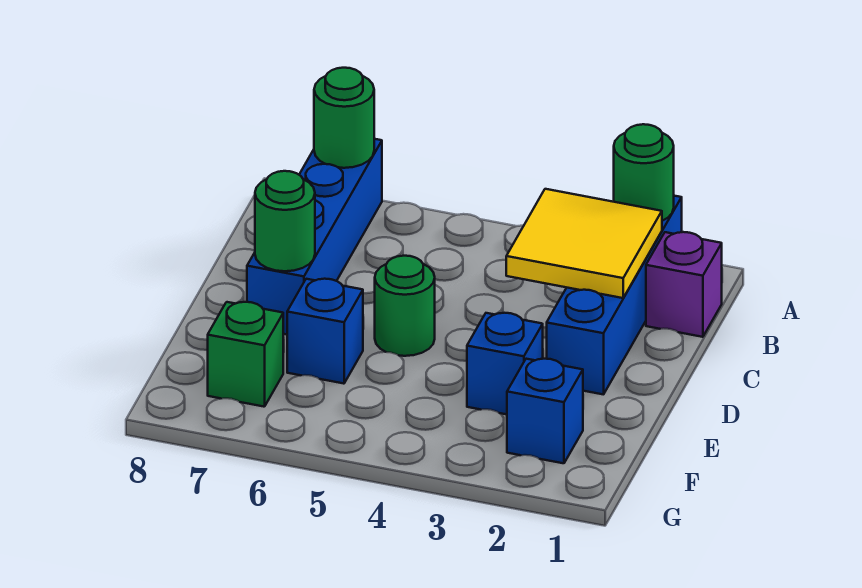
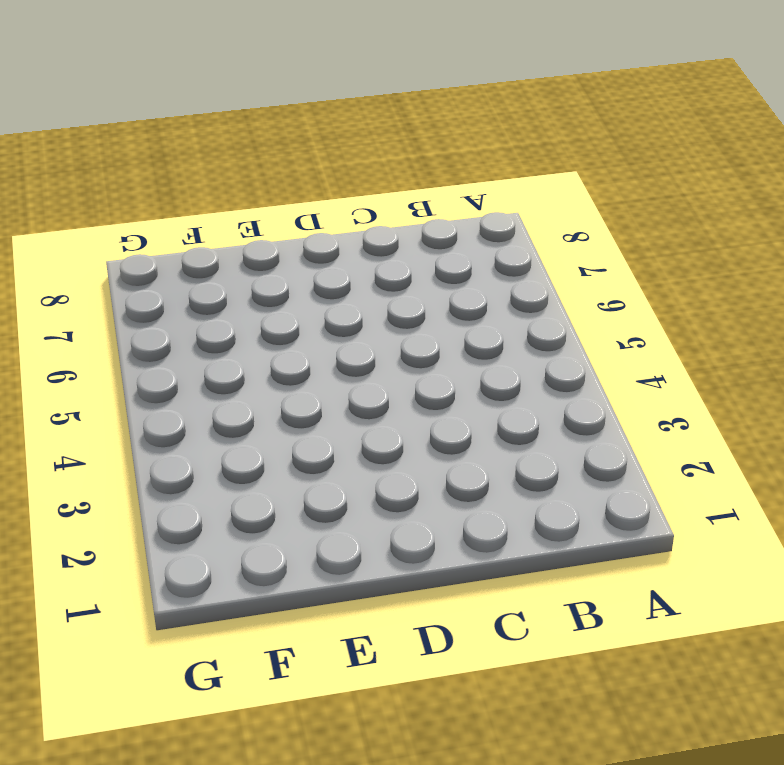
none -> blue brick A2:D2 level 1
none -> blue brick A7:D7 level 1
none -> purple brick B1 level 1

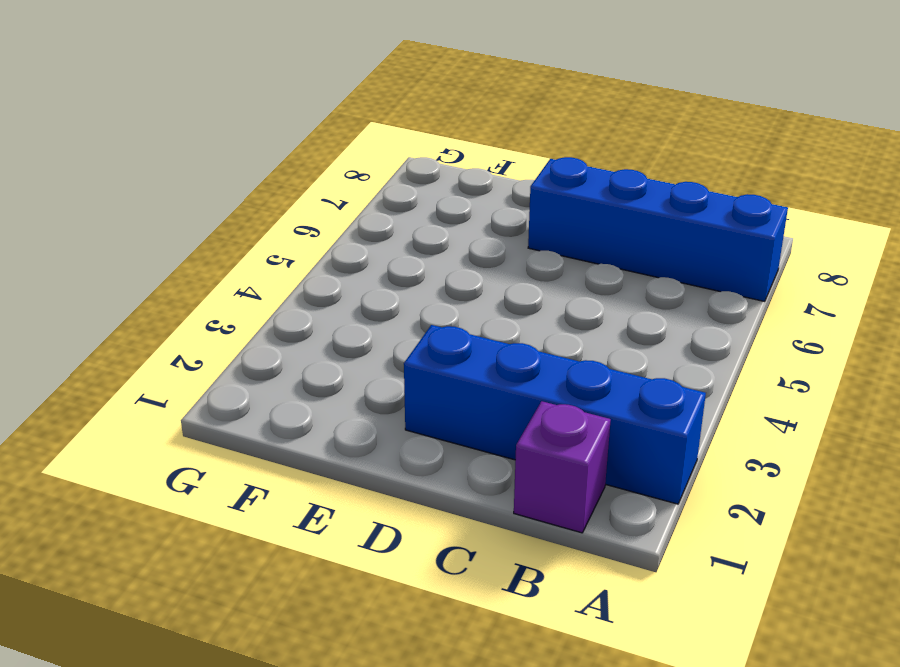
none -> green round brick D5 level 1
none -> blue brick E3 level 1
none -> blue brick E6 level 1

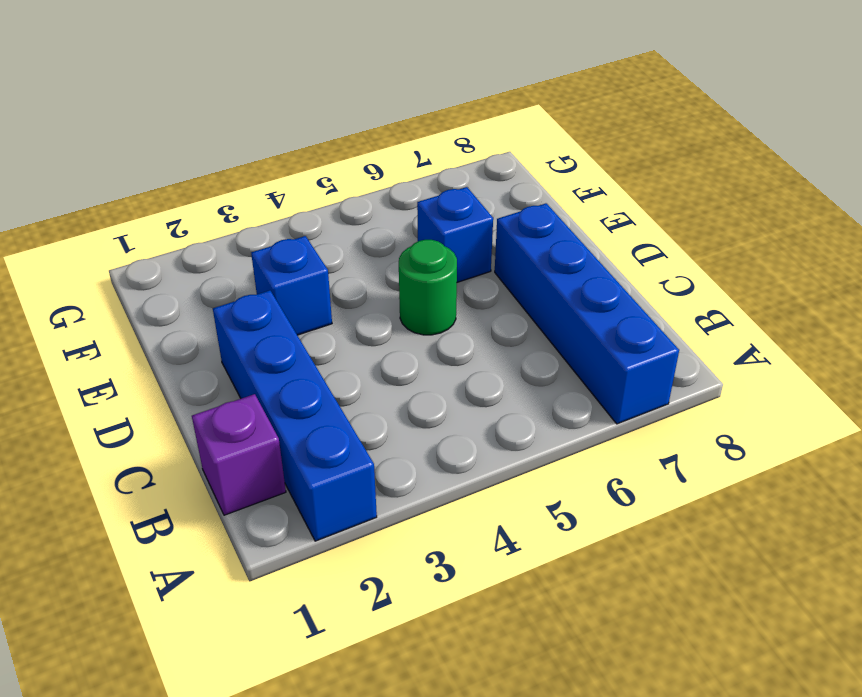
none -> blue brick F2 level 1
none -> green brick F7 level 1
none -> green round brick A2 level 2

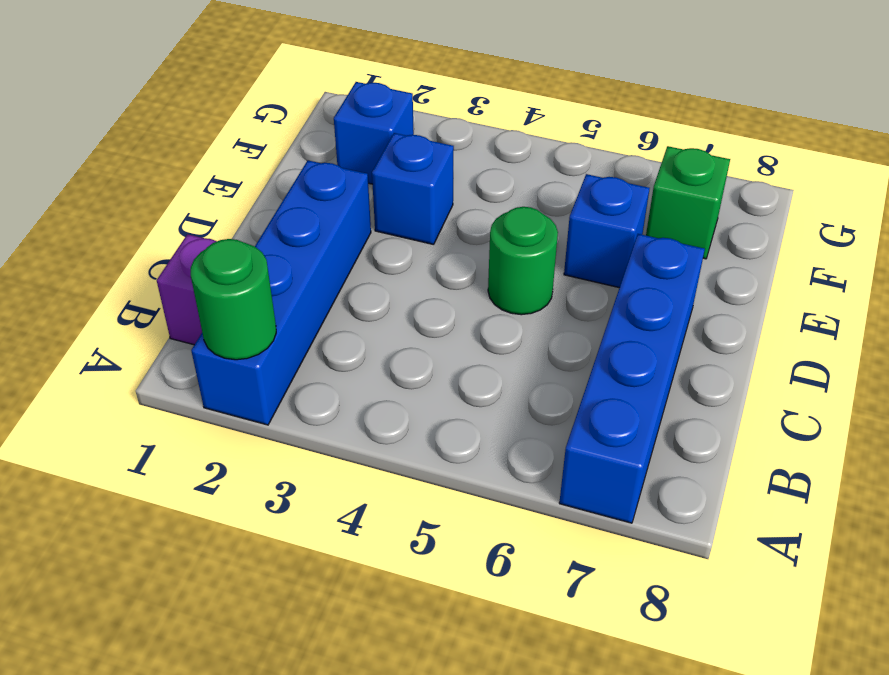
none -> green round brick A7 level 2
none -> yellow tile B2:C3 level 2
none -> green round brick D7 level 2

